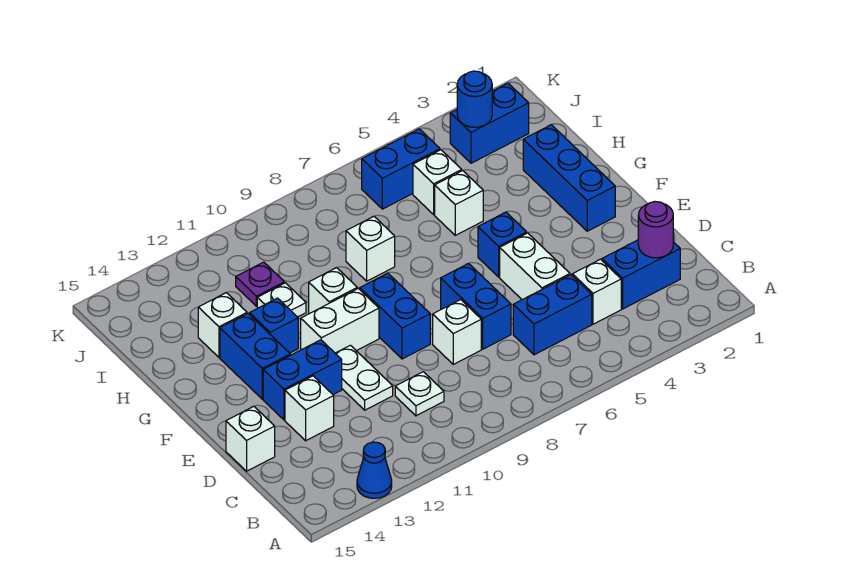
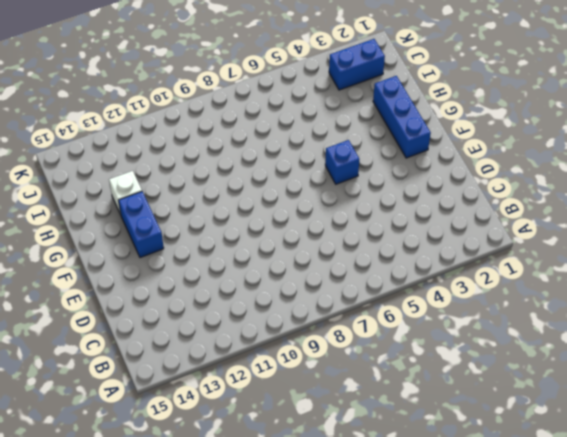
none -> blue cone A13 level 1
none -> blue brick C2:C3 level 1
none -> white brick C4 level 1

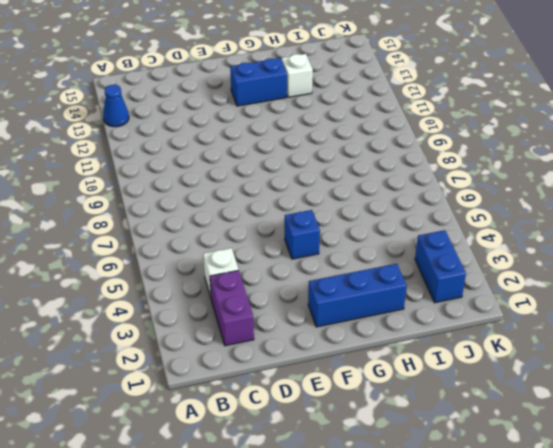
purple brick C2:C3 level 1 -> blue brick C2:C3 level 1
none -> blue brick C5:C6 level 1
none -> white plate C10 level 1
none -> white brick D5:E5 level 1

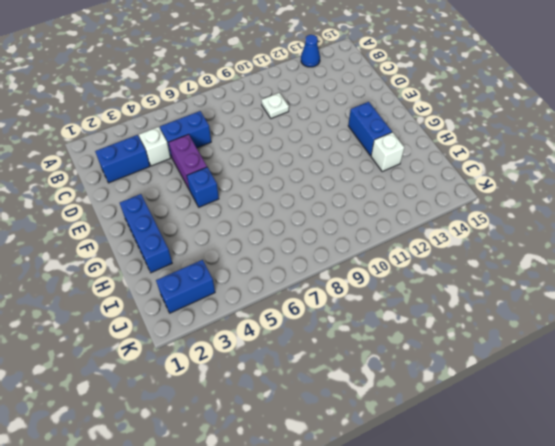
purple brick D5:E5 level 1 -> white brick D5:E5 level 1
none -> blue brick D7:E7 level 1
none -> white brick D8 level 1
none -> white plate D11:E11 level 1

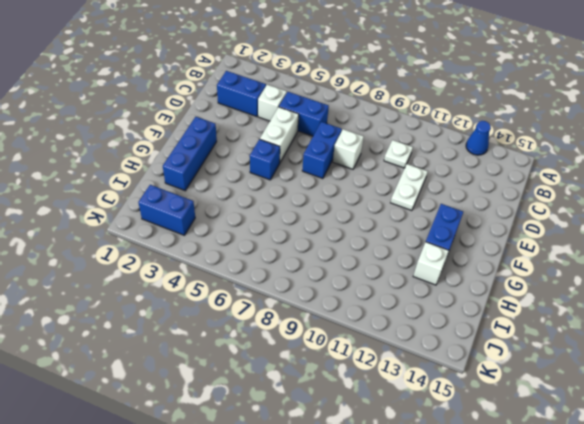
none -> white brick D13 level 1
none -> white brick D15 level 1
none -> blue brick E9:F9 level 1

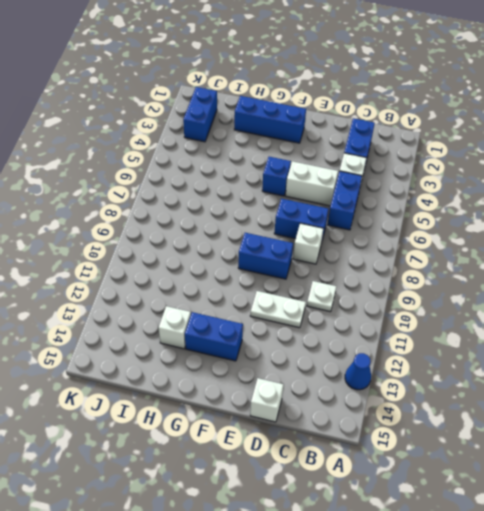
none -> white brick D13 level 1
none -> blue brick E12:E13 level 1
none -> white brick F10:F11 level 1

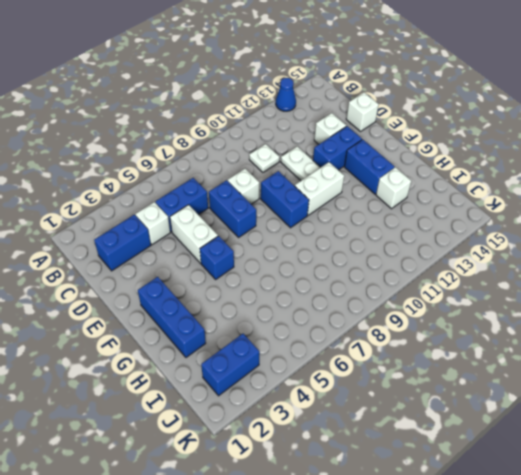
none -> white brick G10 level 1
none -> blue brick G12 level 1
none -> white brick H5 level 1

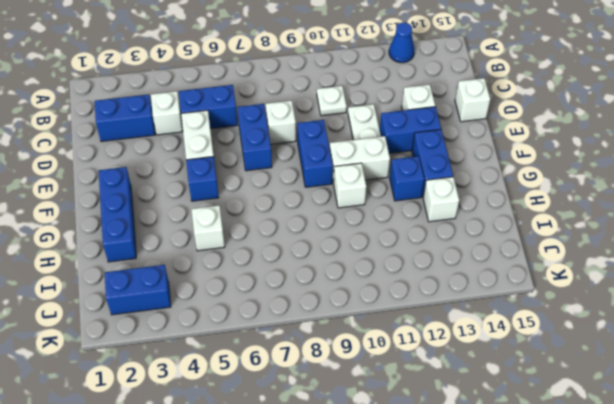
none -> white brick H8 level 1
none -> white plate H11 level 1
none -> white brick I5 level 1

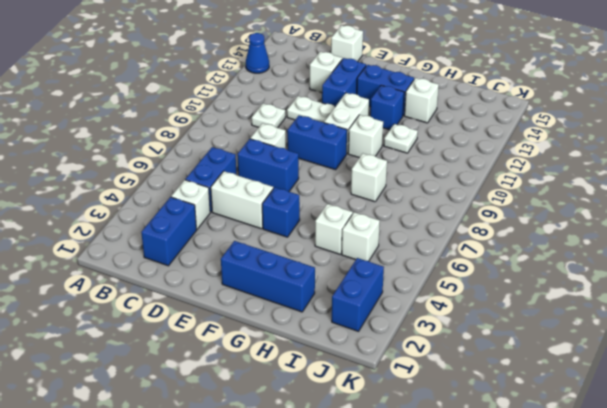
none -> purple plate I11 level 1
none -> blue brick J5:J6 level 1
none -> purple round brick C2 level 2

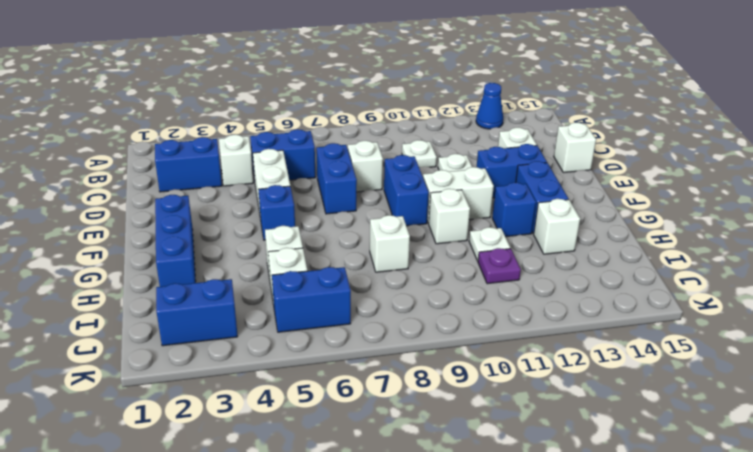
none -> purple round brick C2 level 2
none -> blue round brick J3 level 2

